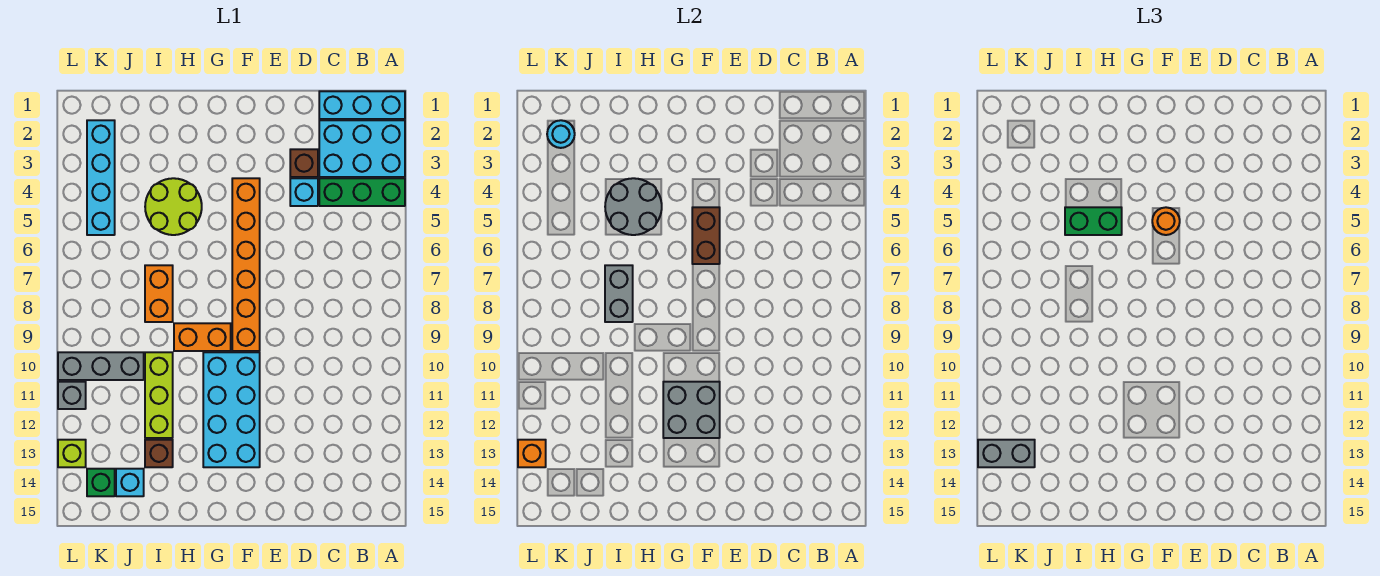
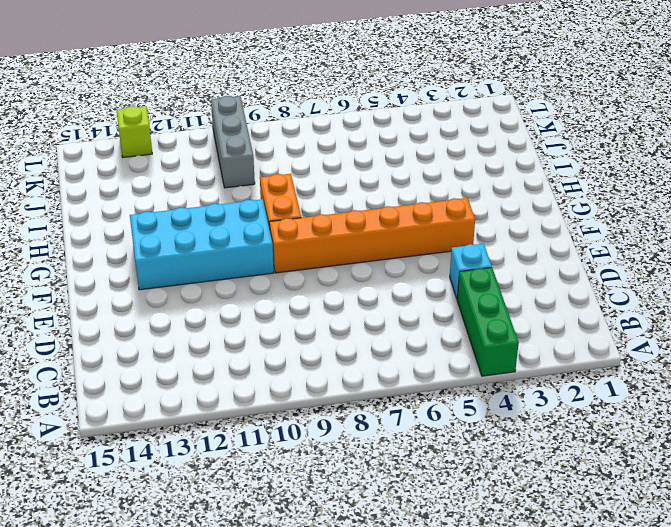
none -> cyan brick A1:C1 level 1
none -> cyan brick A2:C3 level 1
none -> brown brick D3 level 1

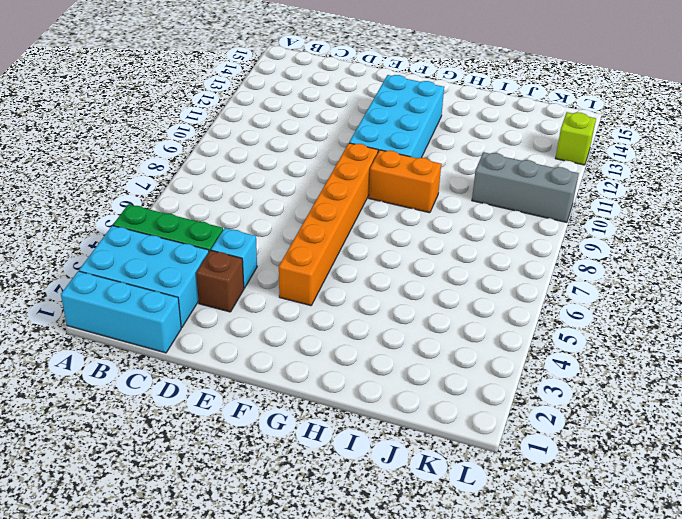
none -> lime round brick H4:I5 level 1
none -> orange brick I7:I8 level 1
none -> lime brick I10:I12 level 1

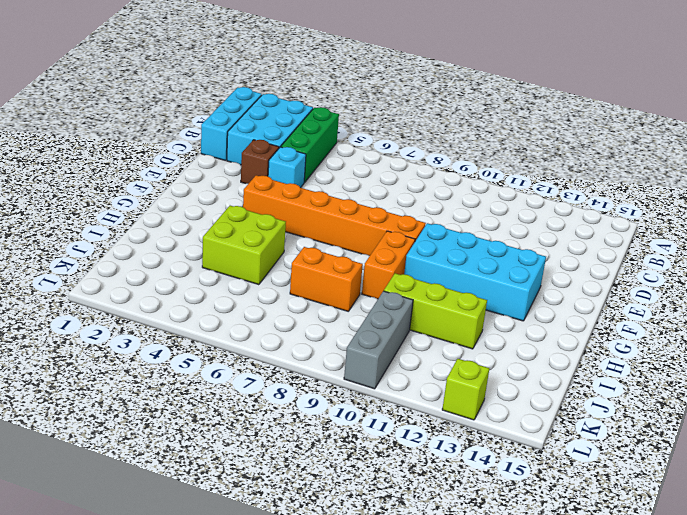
lime brick H4:I5 level 1 -> lime round brick H4:I5 level 1
none -> brown brick I13 level 1
none -> cyan brick J14 level 1
none -> cyan brick K2:K5 level 1

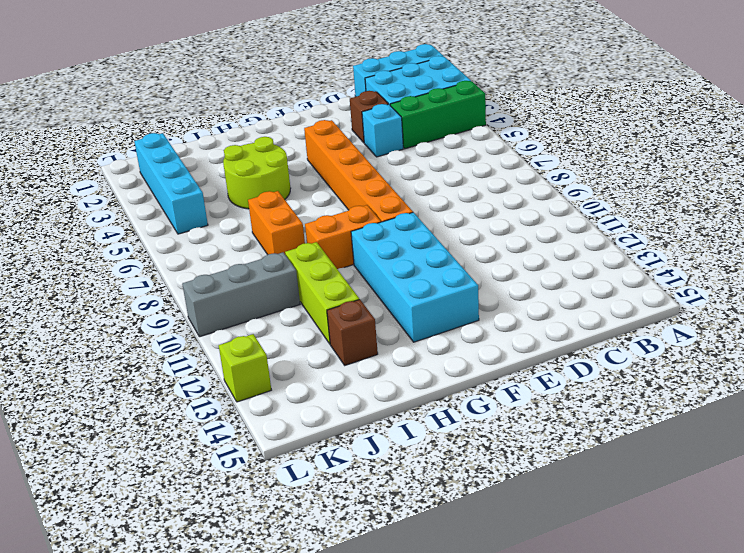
none -> cyan brick J14 level 1
none -> green brick K14 level 1
none -> grey brick L11 level 1

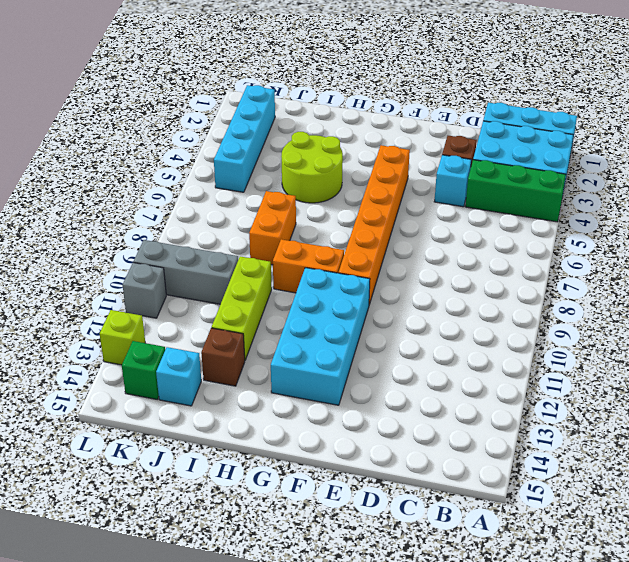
none -> brown brick F5:F6 level 2
none -> grey brick F11:G12 level 2
none -> grey round brick H4:I5 level 2

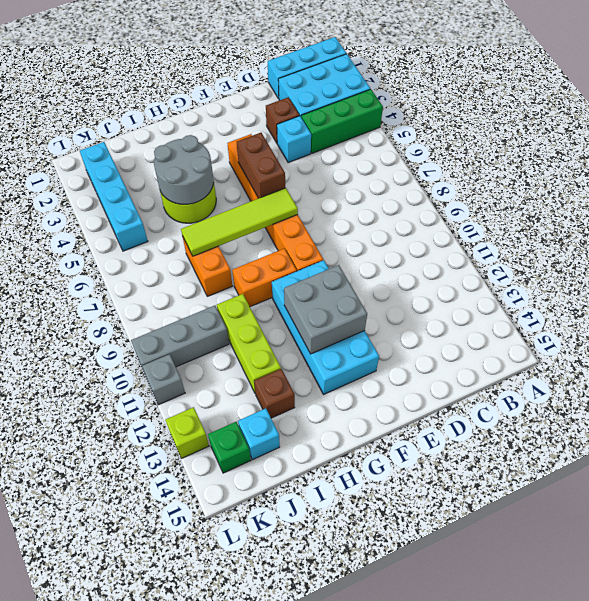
lime tile F7:I7 level 2 -> grey brick I7:I8 level 2
none -> cyan round brick K2 level 2
none -> orange brick L13 level 2
none -> orange round brick F5 level 3

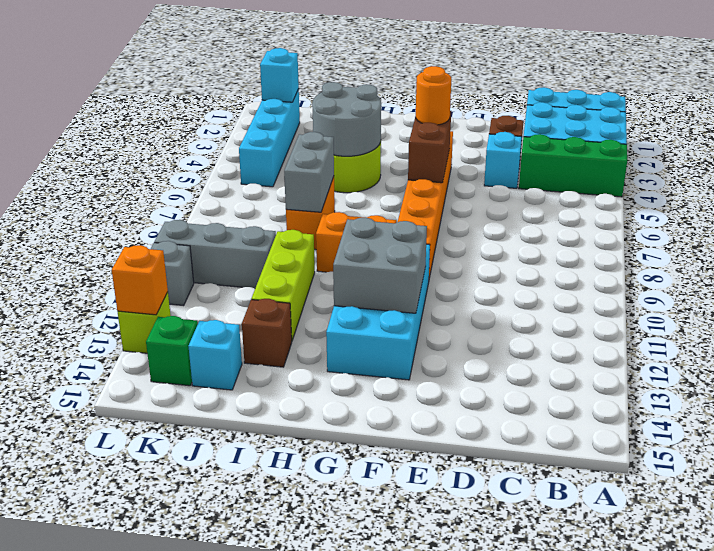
cyan brick K2 level 2 -> cyan round brick K2 level 2
none -> green brick H5:I5 level 3
none -> grey brick K13:L13 level 3

